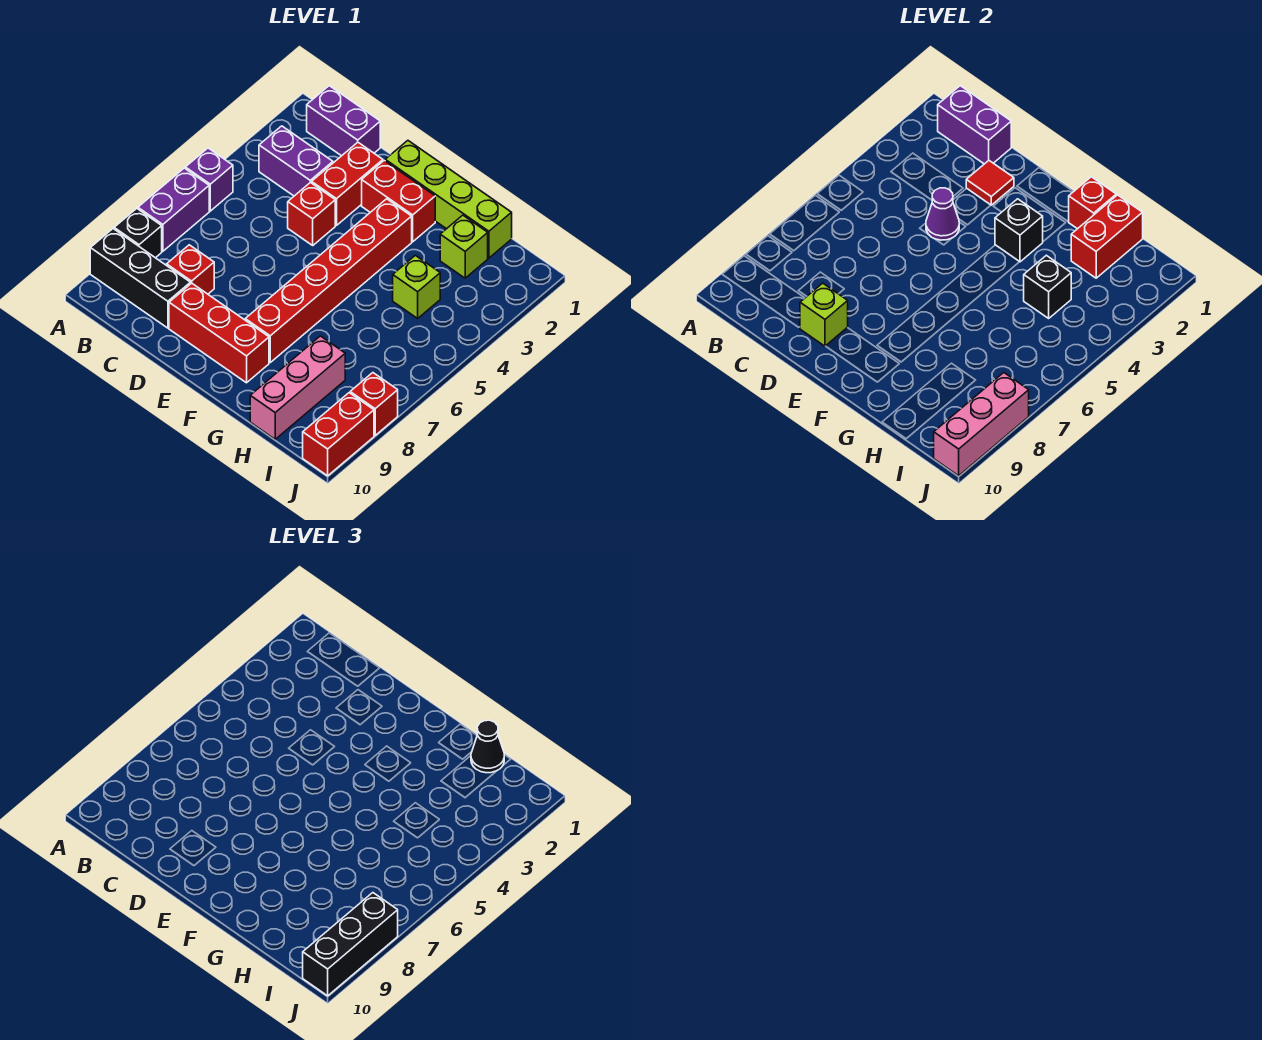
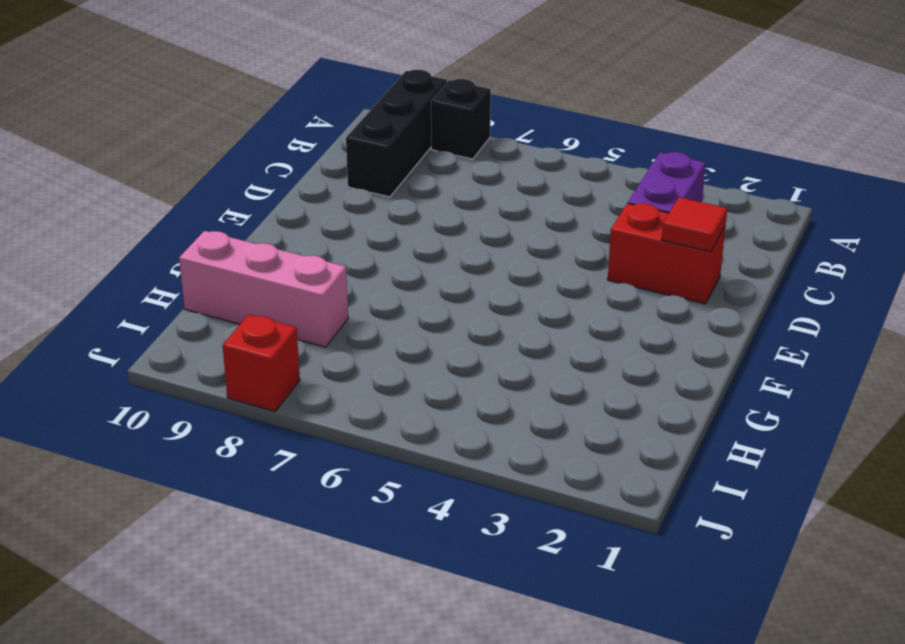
none -> purple brick A5 level 1
none -> purple brick A6:A7 level 1
none -> purple brick B1:C1 level 1

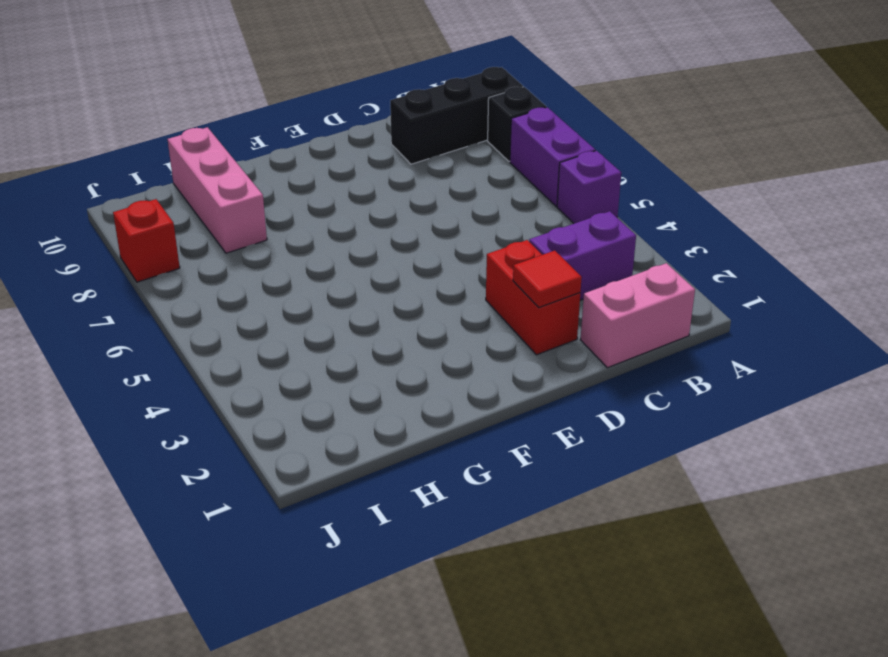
pink brick B1:C1 level 1 -> purple brick B1:C1 level 1
none -> red brick C8 level 1
none -> red brick D4 level 1
none -> red brick D9:F9 level 1

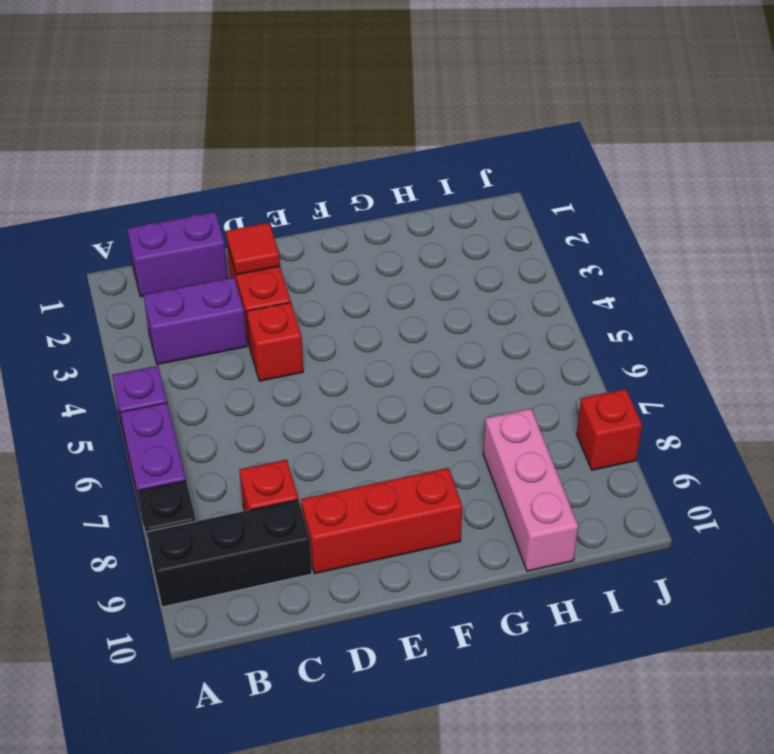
none -> lime brick E1:H1 level 1
none -> red brick E2:F2 level 1
none -> red brick F3:F8 level 1

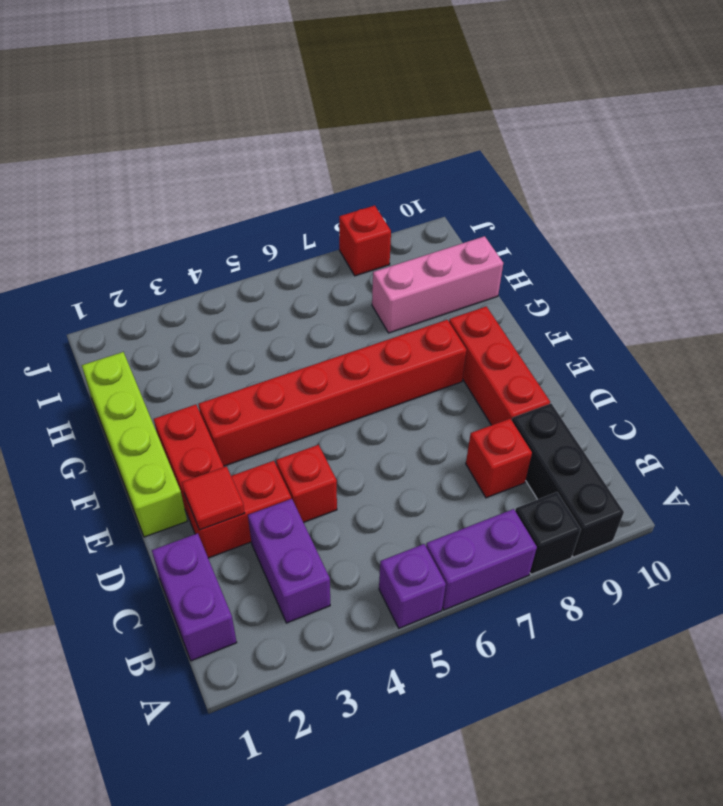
none -> lime brick H2 level 1
none -> lime brick H4 level 1
none -> red brick J9:J10 level 1

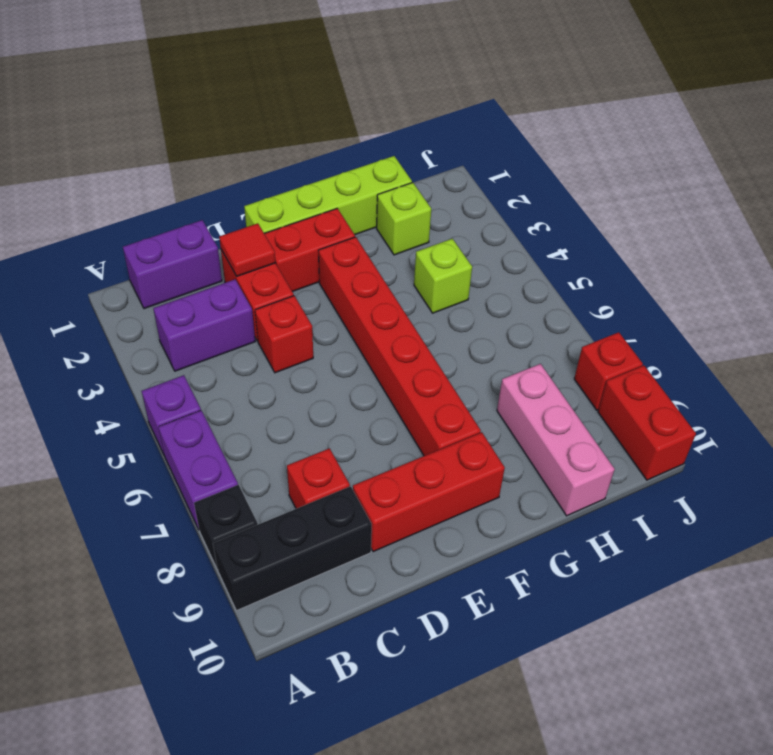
none -> purple brick B1:C1 level 2
none -> purple cone D4 level 2
none -> lime brick D9 level 2

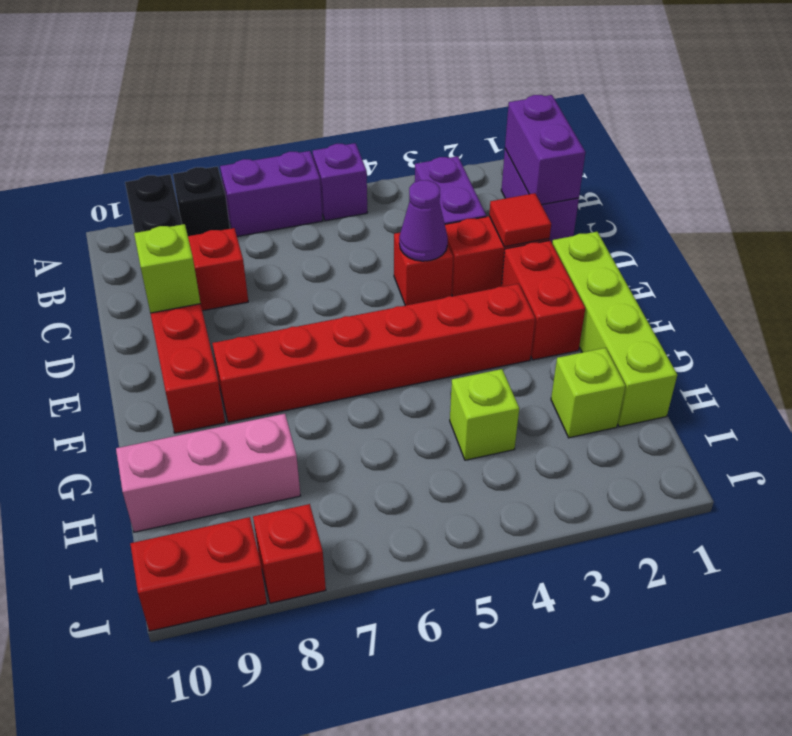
none -> black brick F3 level 2
none -> red brick G1 level 2
none -> red brick H1:H2 level 2

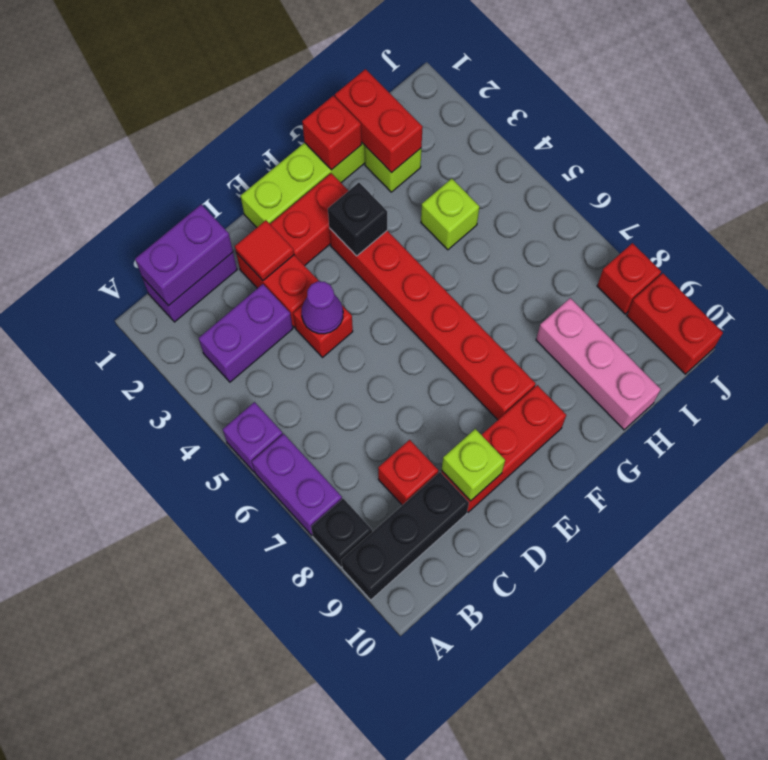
none -> black brick H4 level 2
none -> pink brick J8:J10 level 2
none -> black cone H1 level 3

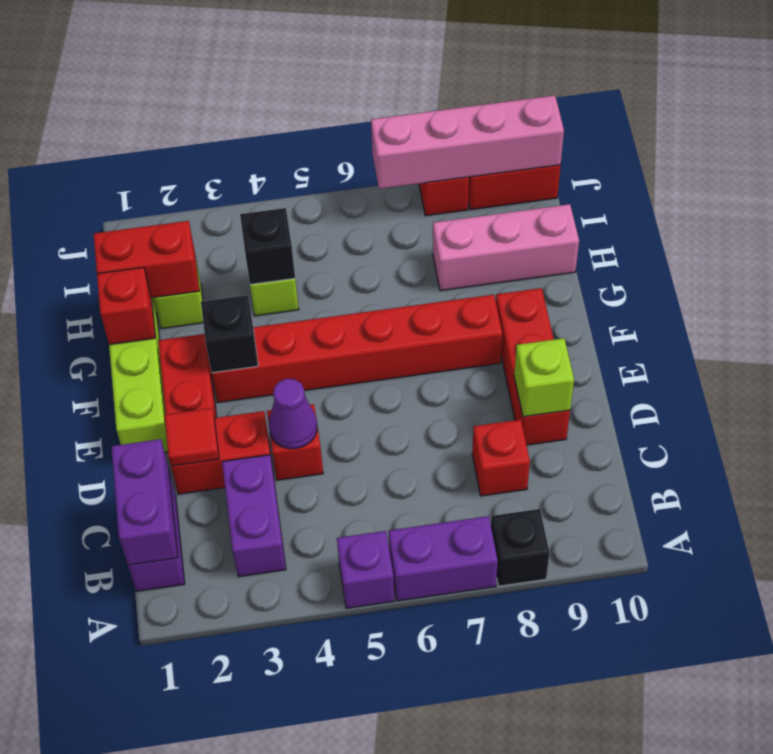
pink brick J7:J10 level 2 -> pink brick J8:J10 level 2
none -> black brick A9:C9 level 1
none -> black cone H1 level 3
none -> black brick J8:J10 level 3

